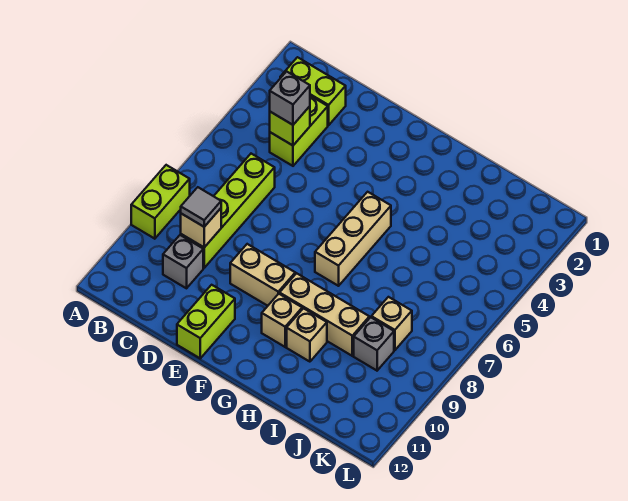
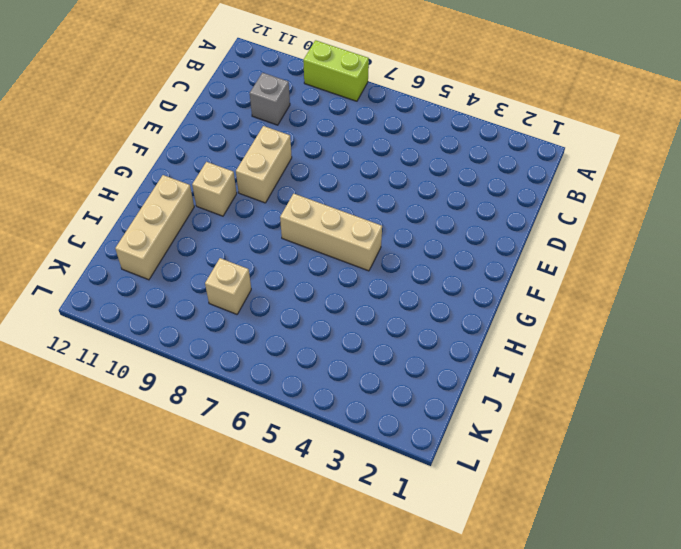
tan brick H11:J11 level 1 -> tan brick G9:I9 level 1
none -> lime brick B2:C2 level 1
none -> lime brick C3:C4 level 1
none -> lime brick C6:C9 level 1

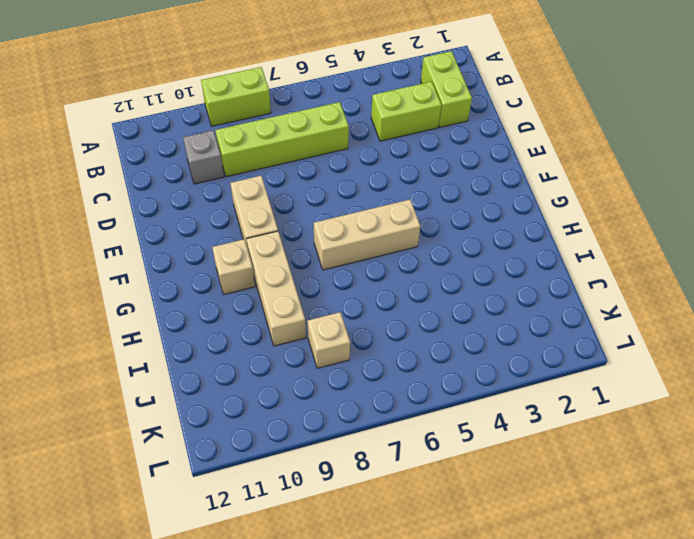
none -> lime brick E11:E12 level 1
none -> tan brick H10 level 1
none -> grey brick J9 level 1

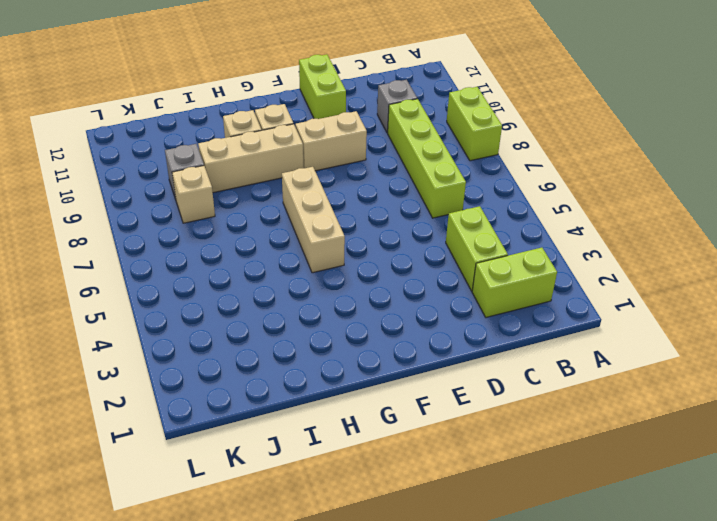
none -> lime brick C4 level 2
none -> tan brick C9 level 2
none -> grey brick C4 level 3

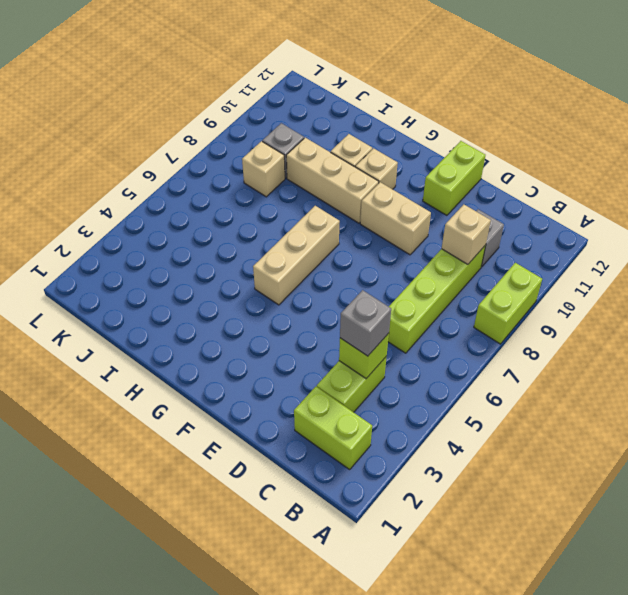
none -> grey tile C9 level 3

